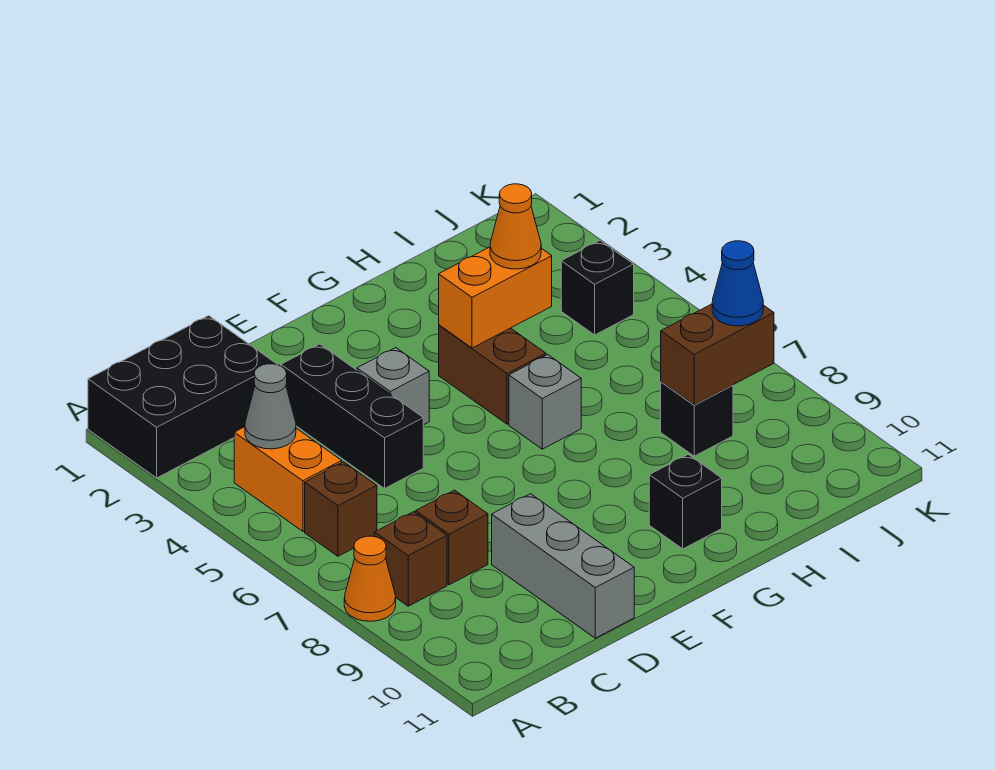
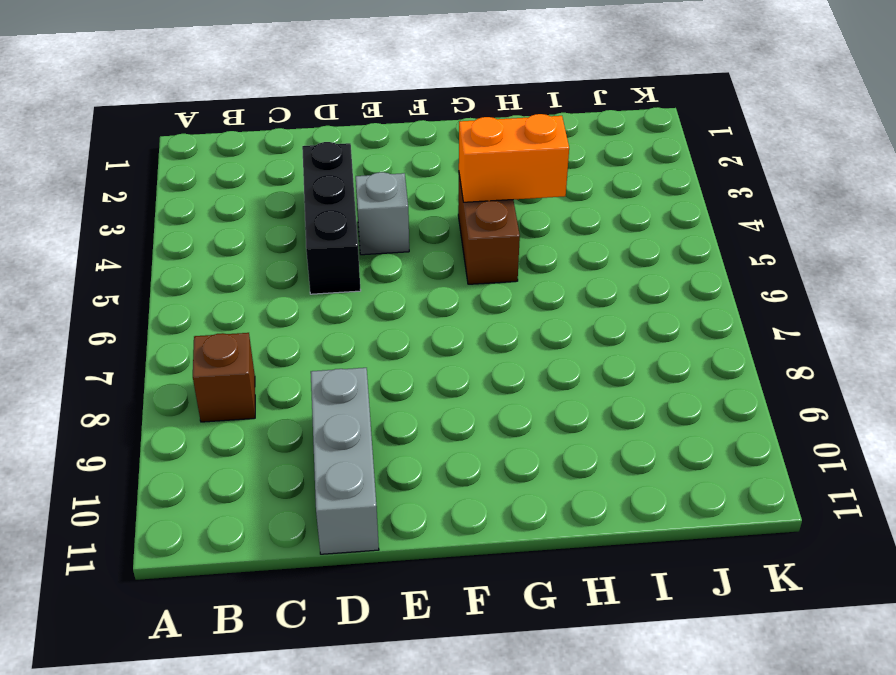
none -> black brick A1:C2 level 1
none -> orange cone A8 level 1
none -> orange brick B4:B5 level 1

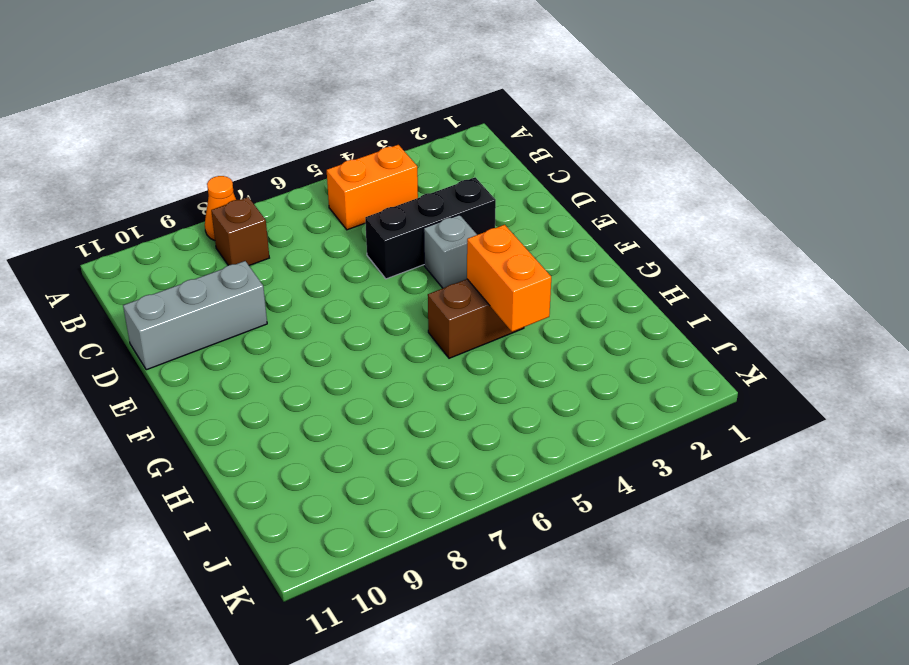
none -> black brick A1:C2 level 1
none -> brown brick B6 level 1
none -> brown brick C8 level 1

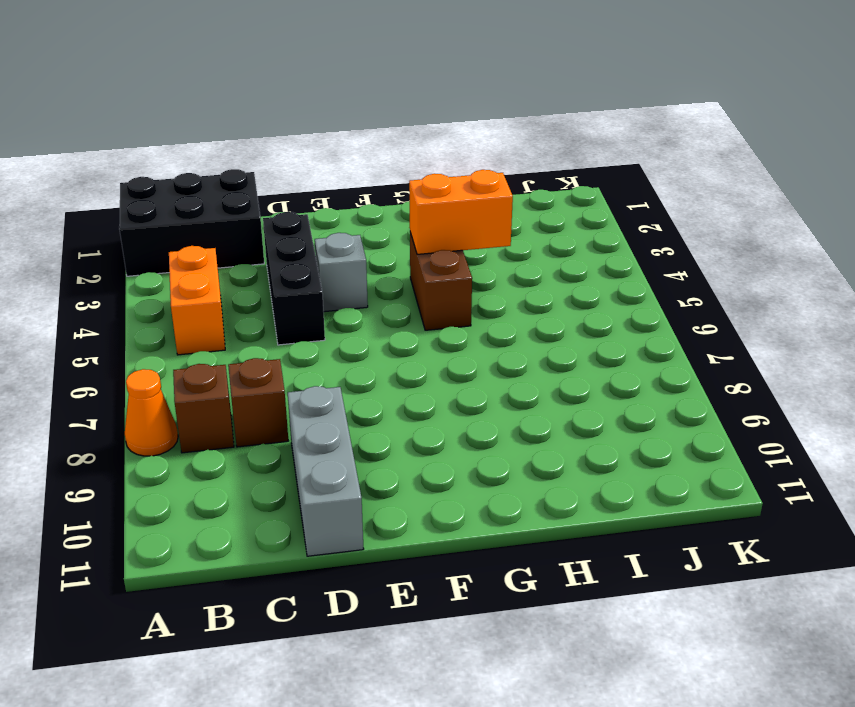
none -> brown brick B6 level 1
none -> grey brick G6 level 1
none -> black brick G10 level 1

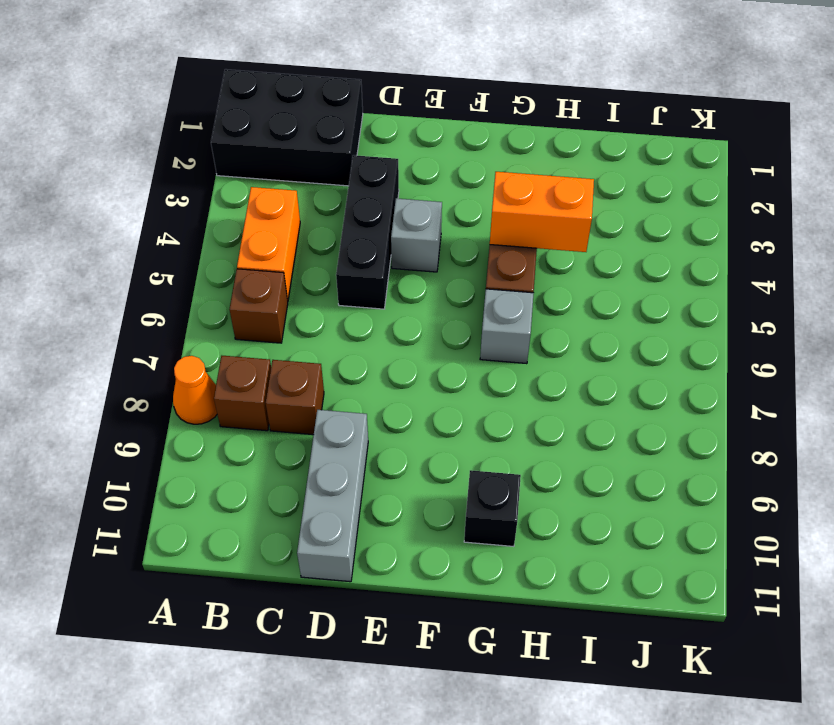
none -> black brick I8 level 1
none -> black brick J4 level 1
none -> grey cone B4 level 2

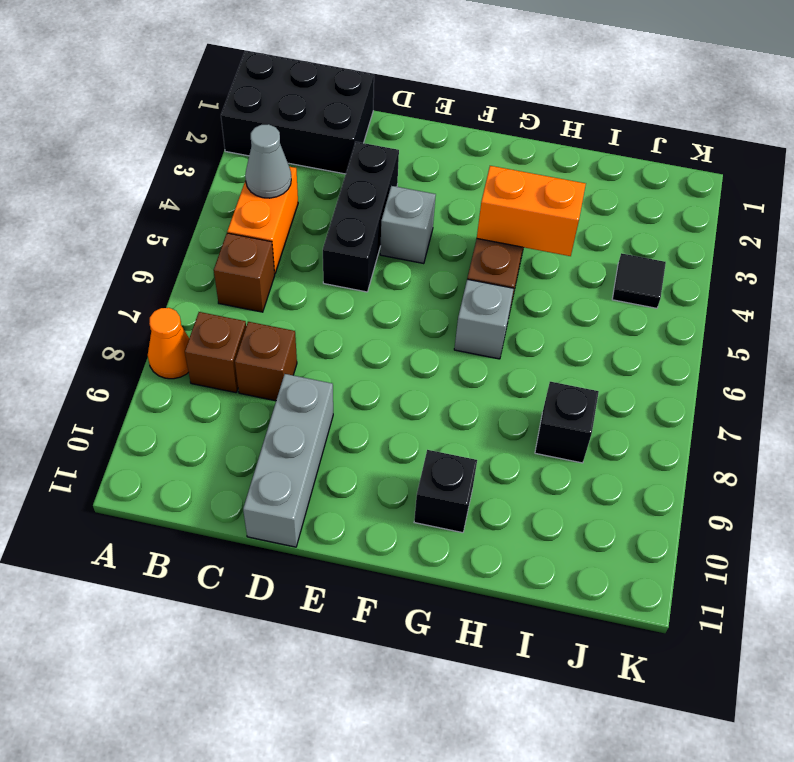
black tile J4 level 1 -> black brick J4 level 1
none -> brown brick I8:J8 level 2
none -> orange cone H4 level 3
none -> blue cone J8 level 3

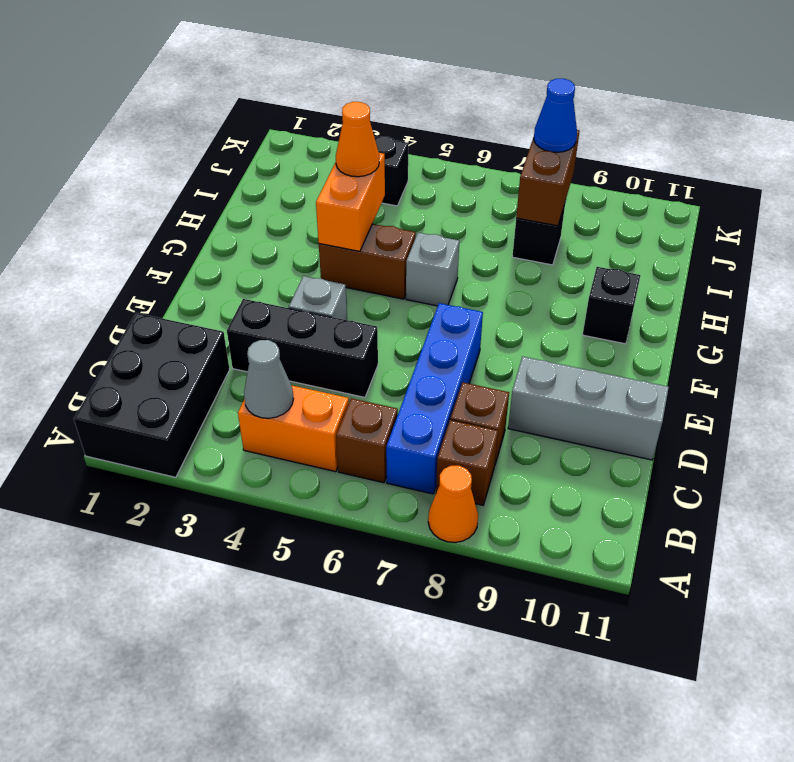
blue brick B7:E7 level 1 -> none

